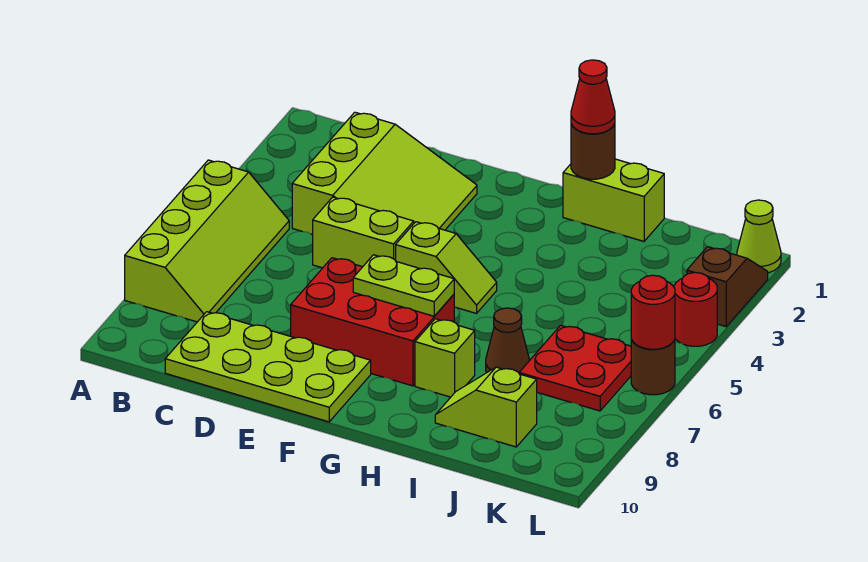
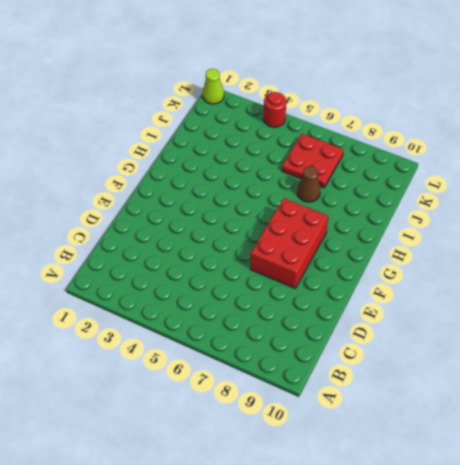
none -> lime slope A5:B8 level 1 top A
none -> lime slope C2:E4 level 1 top C
none -> lime plate C9:F10 level 1

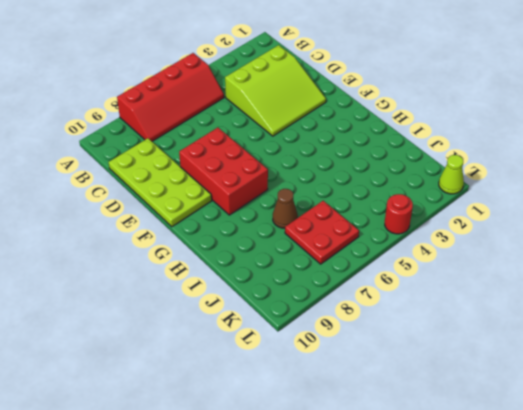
red slope A5:B8 level 1 top A -> lime slope A5:B8 level 1 top A
none -> lime brick D5:E5 level 1
none -> lime slope F5:G5 level 1 top F
none -> lime brick H1:I1 level 1

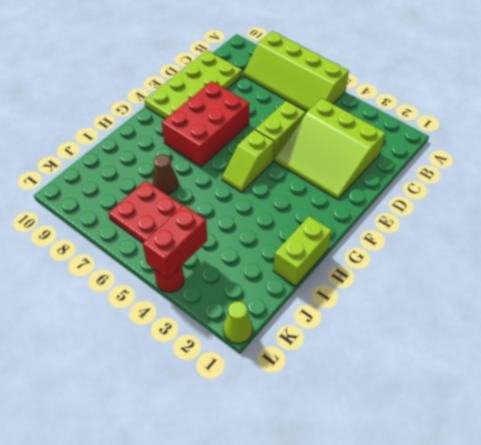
red brick K4:L4 level 2 -> none
none -> lime brick H8 level 1
none -> lime slope I9:J9 level 1 top J
none -> brown slope L2:L3 level 1 top 3

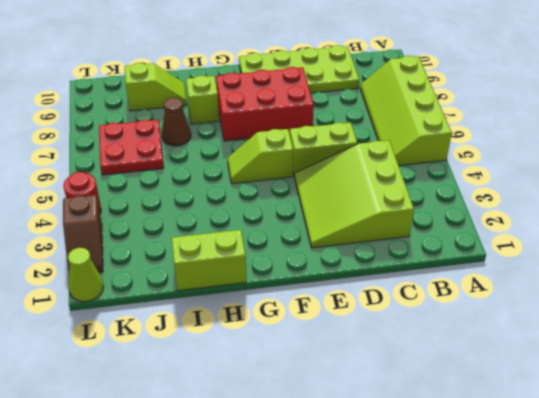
none -> brown round brick L6 level 1
none -> lime plate F7:G7 level 2
none -> brown round brick H1 level 2

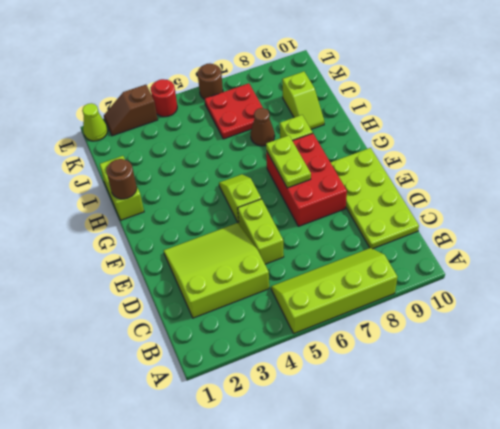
none -> red round brick L6 level 2
none -> red cone H1 level 3

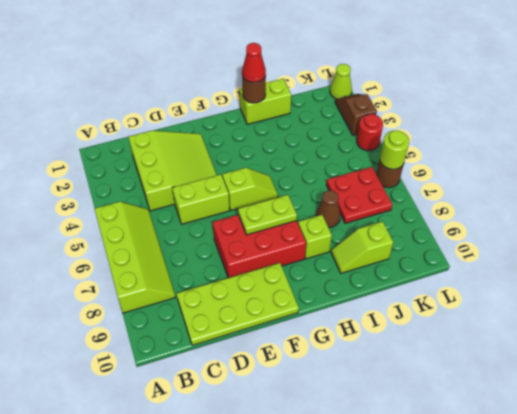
lime round brick L6 level 2 -> red round brick L6 level 2

